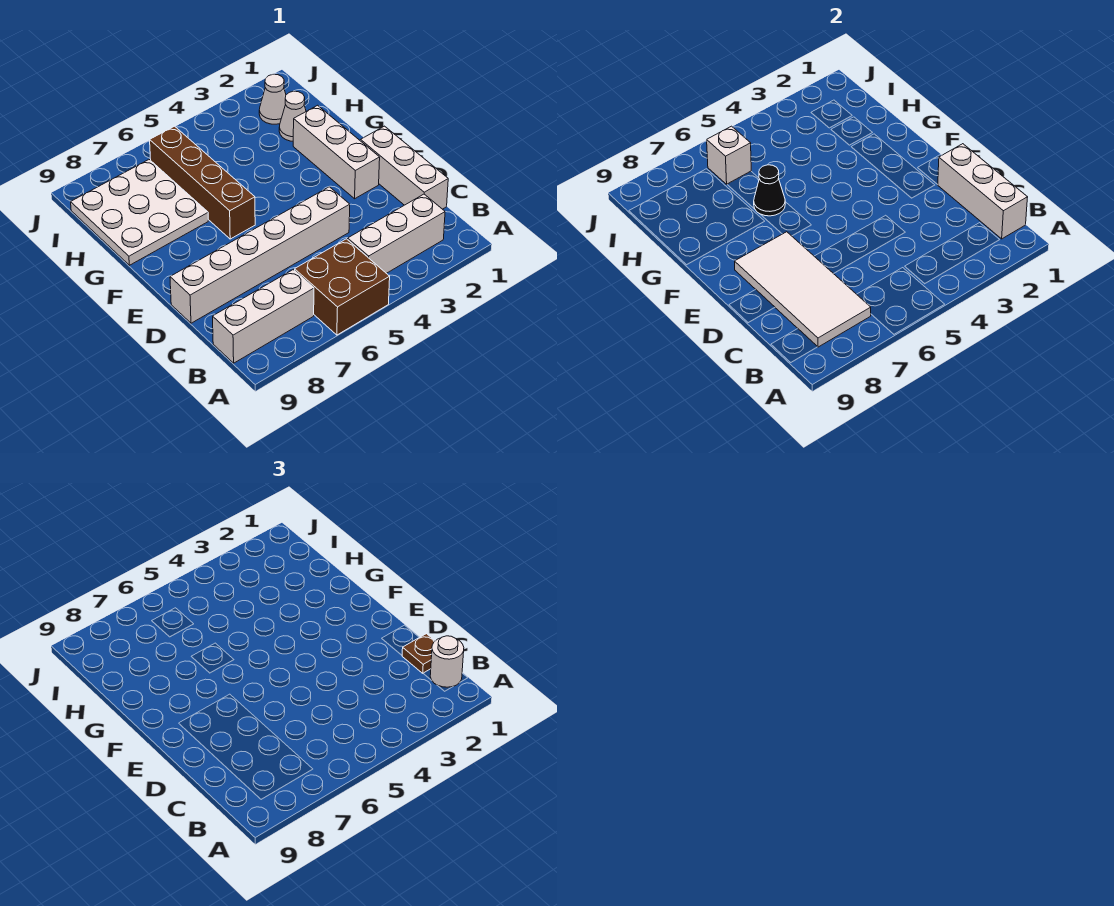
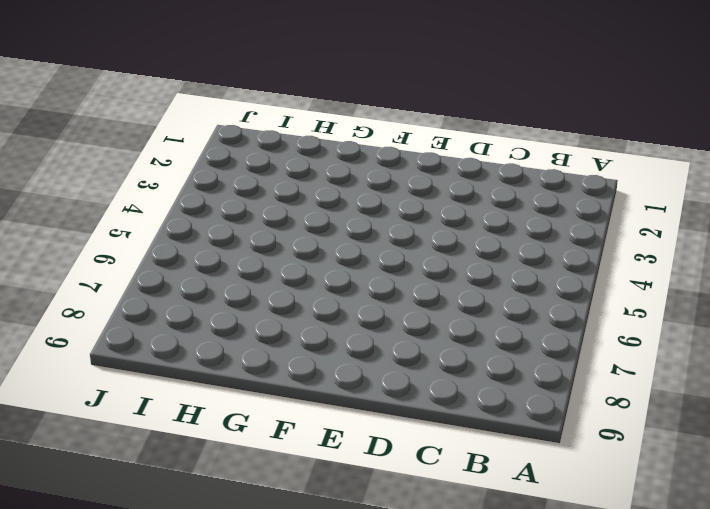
none -> brown brick A5:B6 level 1
none -> white brick B2:B4 level 1
none -> white brick B7:B9 level 1

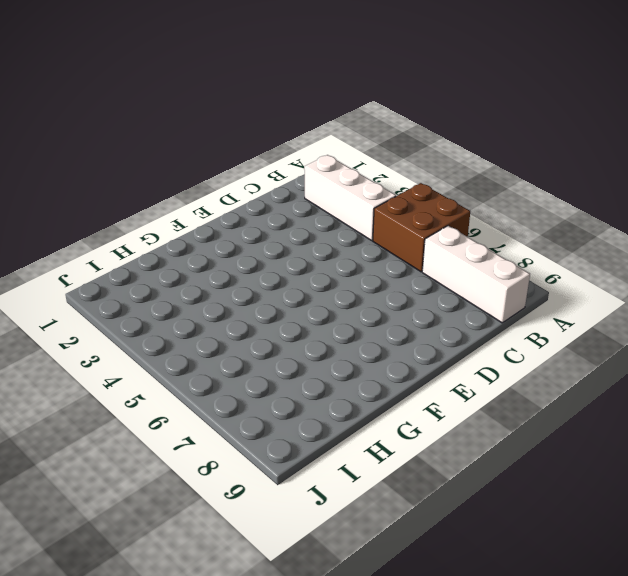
none -> white brick C1:E1 level 1
none -> white brick D4:D9 level 1
none -> white brick E2:G2 level 1

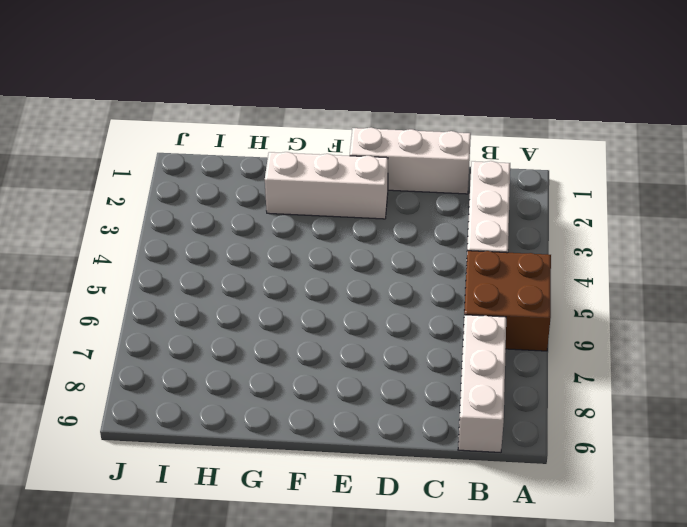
none -> white brick D4:D9 level 1
none -> brown brick F6:I6 level 1
none -> white plate G7:I9 level 1

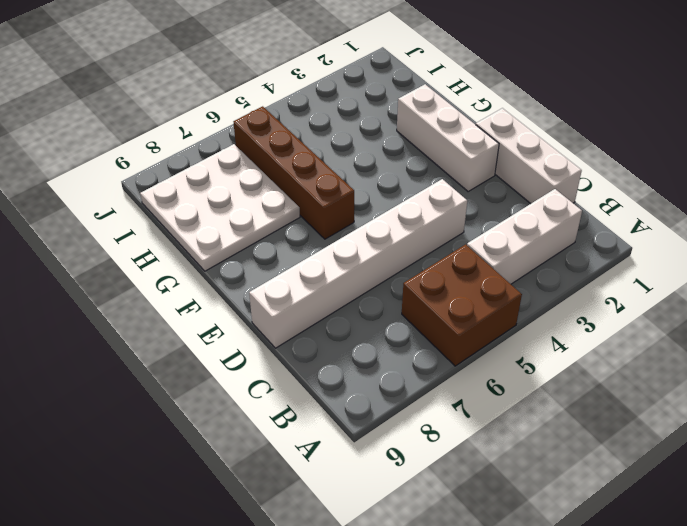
none -> white brick B7:B9 level 1
none -> white cone H2 level 1
none -> white cone I2 level 1

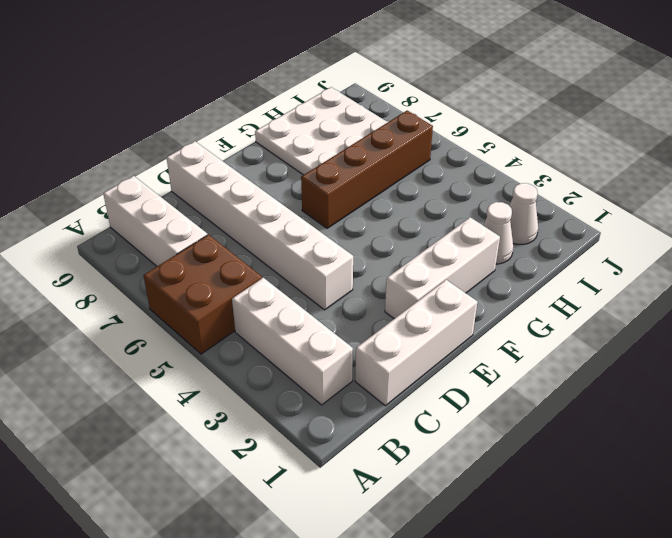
none -> white brick B1:D1 level 2
none -> white tile B7:E8 level 2
none -> black cone G6 level 2

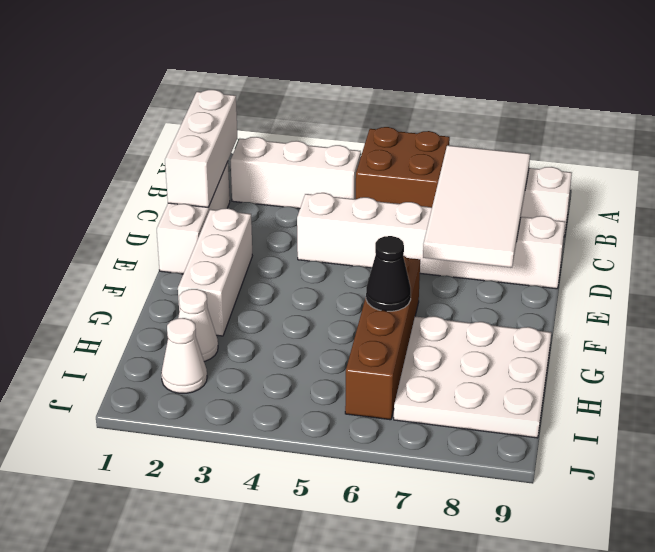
none -> white brick I6 level 2
none -> white round brick B1 level 3
none -> brown plate C1 level 3

